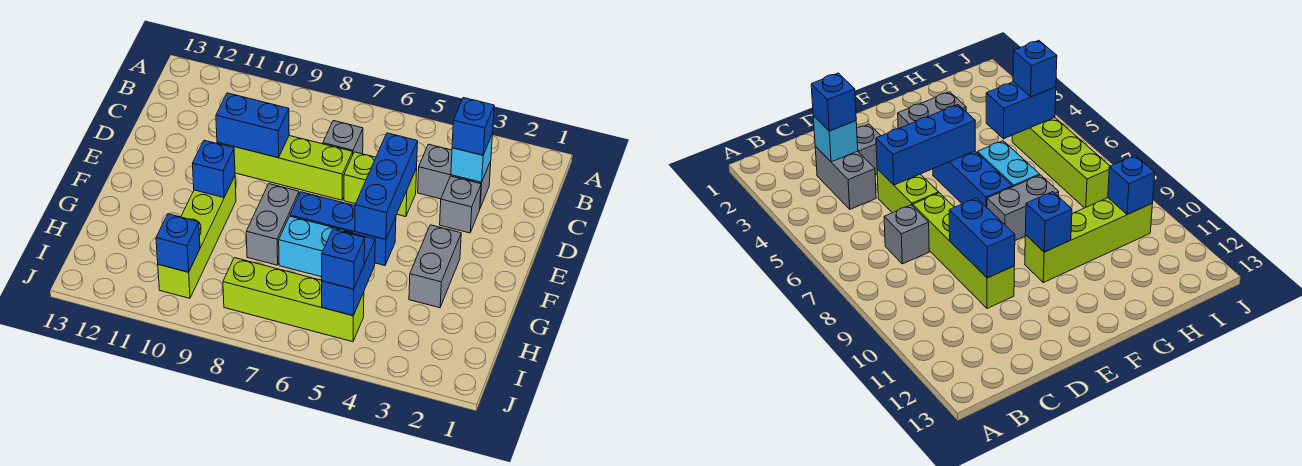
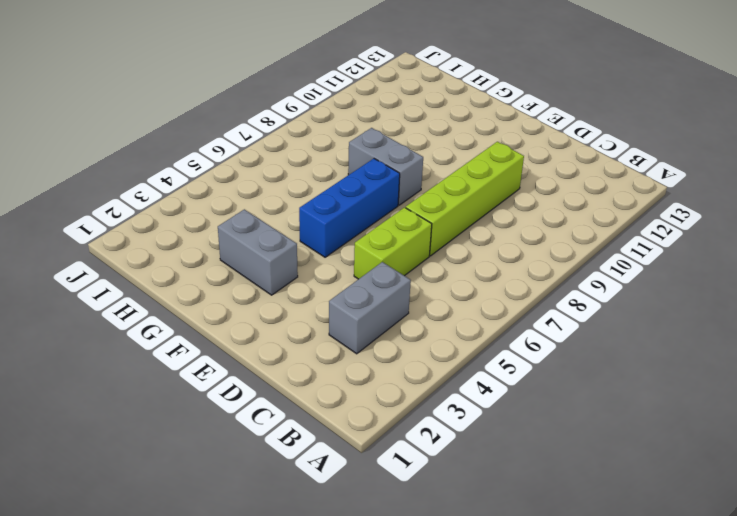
none -> grey brick C7 level 1
none -> grey brick D3 level 1
none -> lime brick F10:I10 level 1

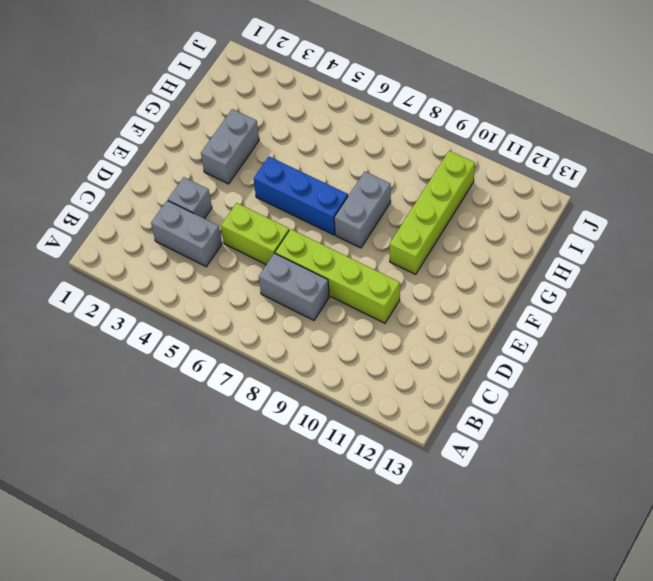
grey brick C7:C8 level 1 -> grey brick C7 level 1
none -> cyan brick G6:G7 level 1
none -> lime brick I5:I8 level 1
none -> cyan brick C3 level 2

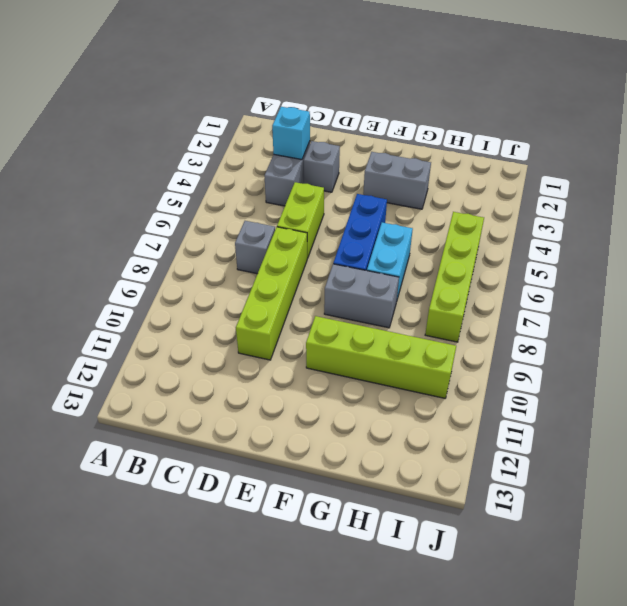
none -> blue brick D5:F5 level 2
none -> blue brick D9:D10 level 2
none -> blue brick F10 level 2

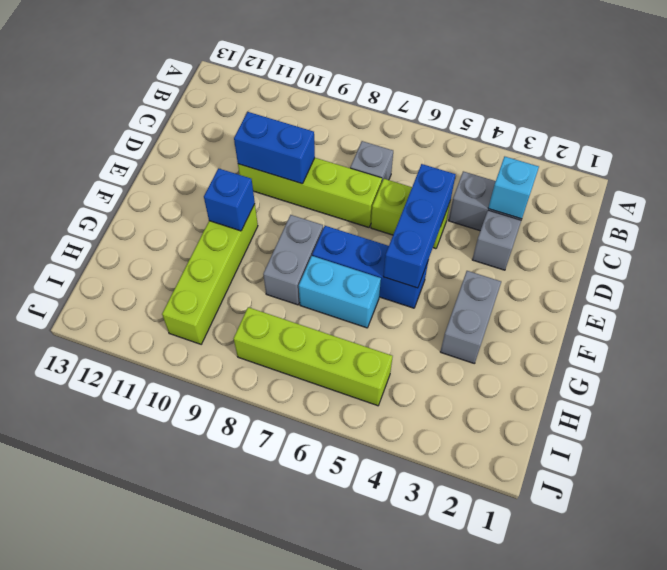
none -> blue brick H5:I5 level 2
none -> blue brick I10 level 2
none -> blue brick C3 level 3

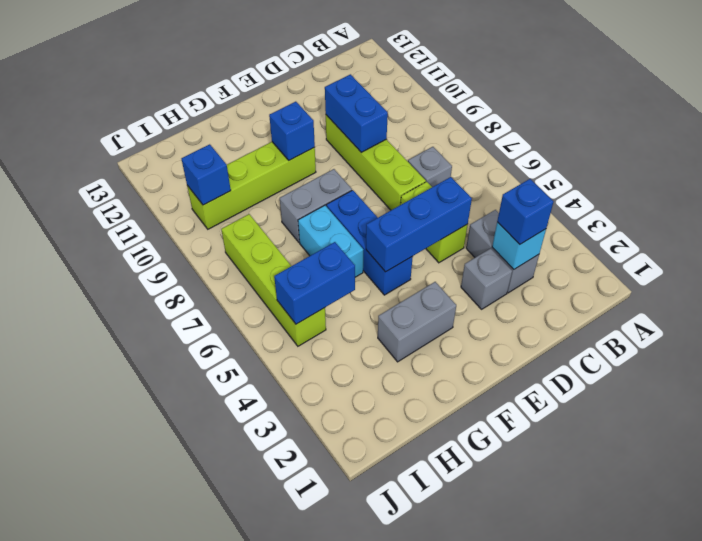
none -> blue brick I5 level 3

